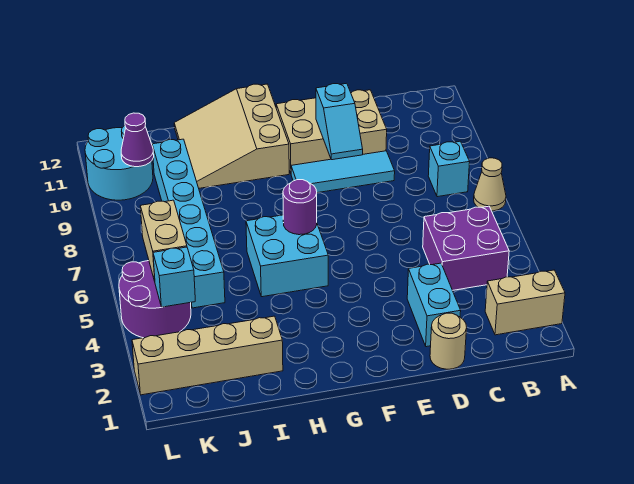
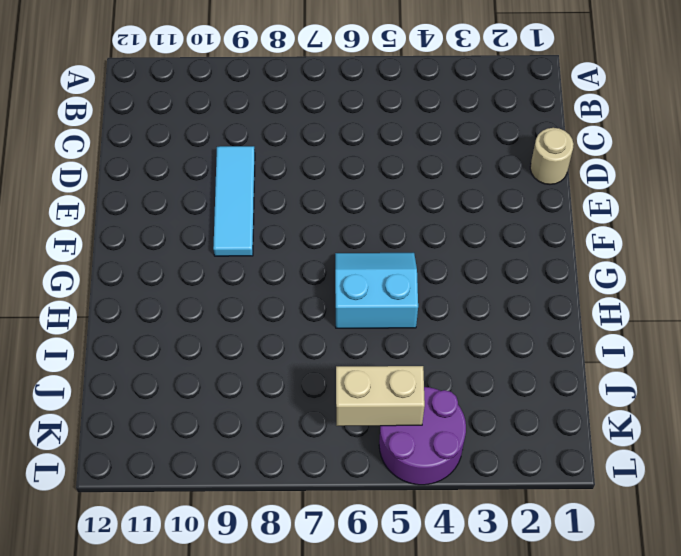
cyan slope G5:H6 level 1 top H -> cyan brick G5:H6 level 1
none -> tan brick A2:B2 level 1
none -> tan cone A7 level 1
none -> purple brick B4:C5 level 1

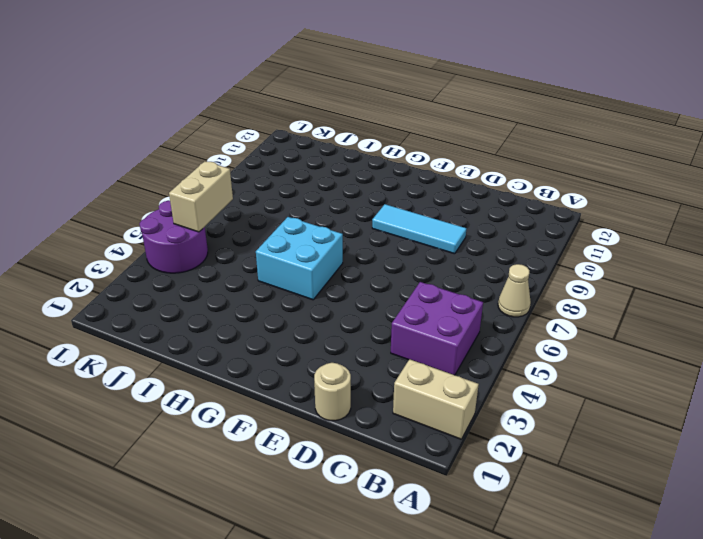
none -> cyan brick B8 level 1
none -> cyan brick D2:D3 level 1
none -> tan brick D10:F11 level 1

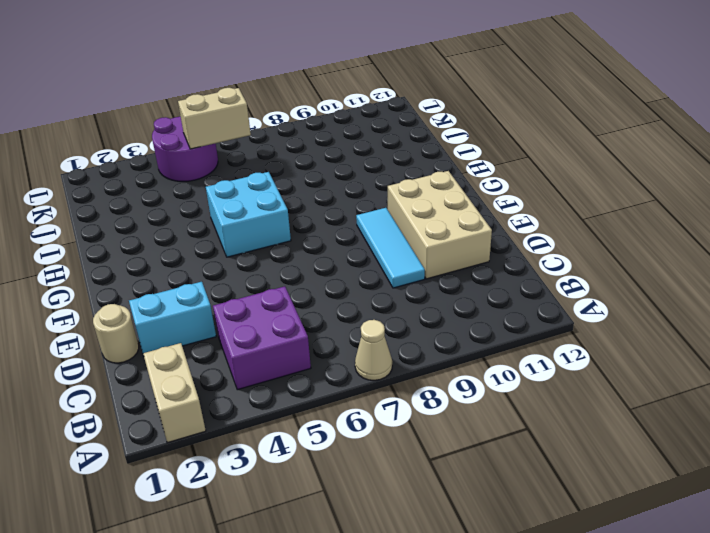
none -> cyan brick B8 level 1
none -> tan slope G10:I12 level 1 top G
none -> tan brick I2:L2 level 1

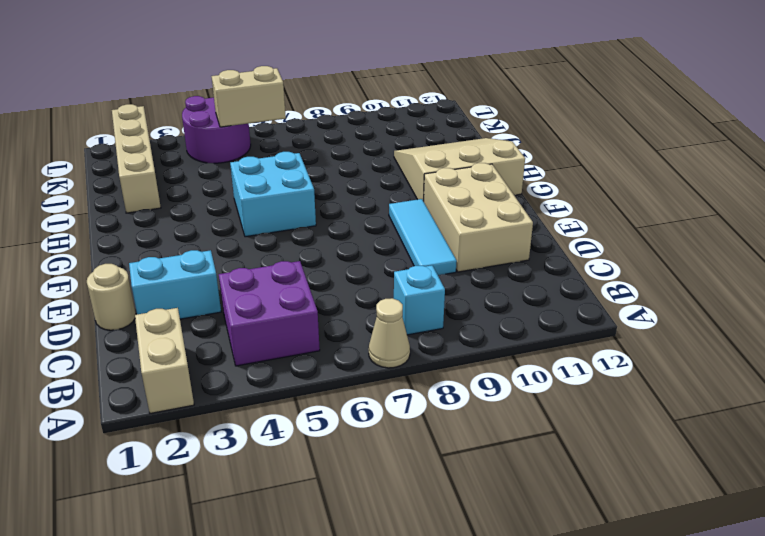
none -> cyan brick J5:J10 level 1
none -> cyan round brick K10:L11 level 1
none -> cyan slope E9:E10 level 2 top 10

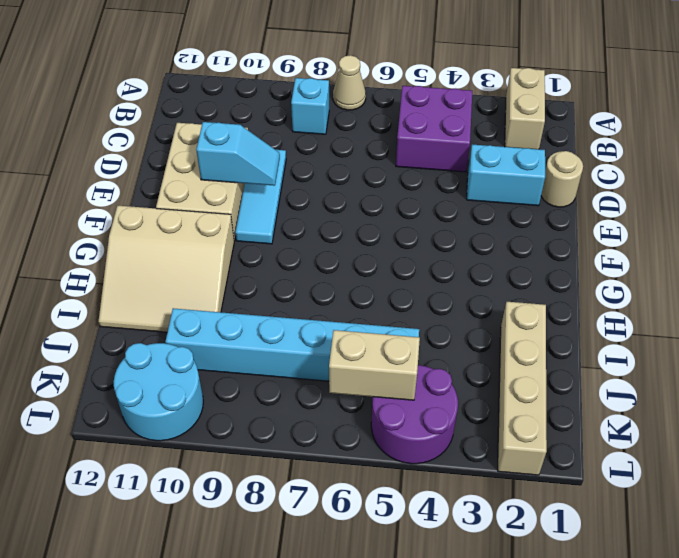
none -> cyan brick G5:H6 level 1
none -> purple round brick G6 level 2
none -> cyan brick K4 level 2

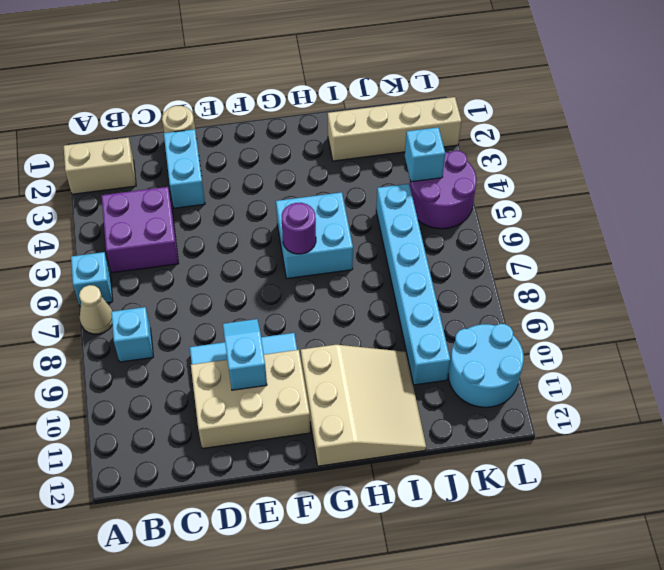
cyan brick A6 level 1 -> none
none -> tan brick K5:K6 level 2
none -> purple cone K10 level 2

